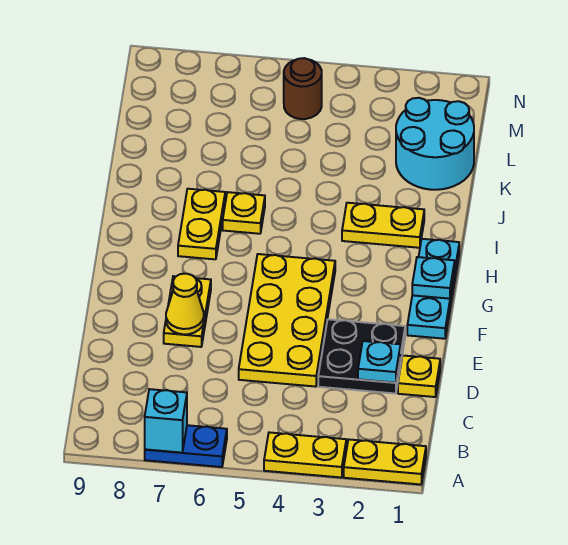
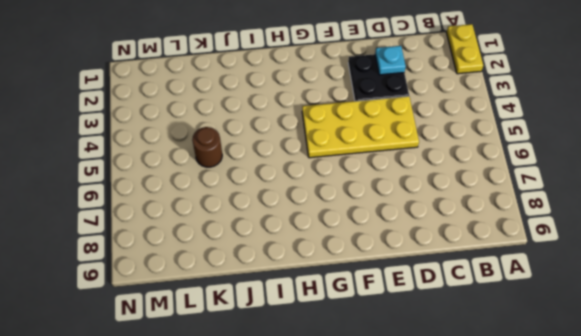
brown round brick K5 level 1 -> brown round brick M5 level 1
none -> yellow plate A3:A4 level 1
none -> blue plate A6:A7 level 1
none -> yellow plate D1 level 1

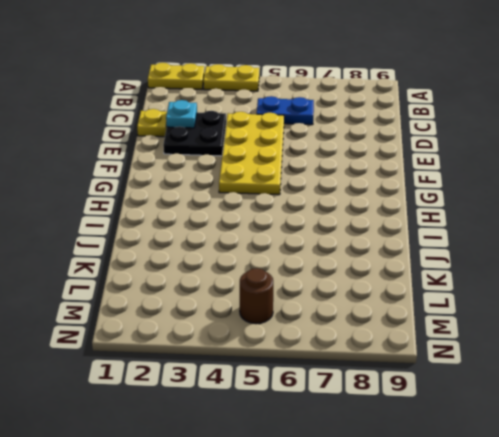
blue plate C5:C6 level 1 -> blue plate A6:A7 level 1
none -> yellow plate E7:F7 level 1
none -> cyan plate F1:H1 level 1
none -> yellow plate H7:I7 level 1

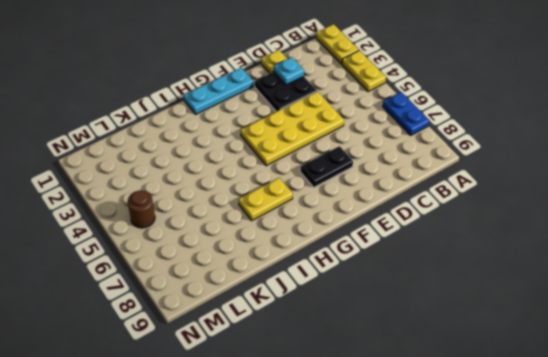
black plate E7:F7 level 1 -> yellow plate E7:F7 level 1
none -> yellow plate I2:I3 level 1
none -> yellow plate I6 level 1
none -> cyan round brick K1:L2 level 1

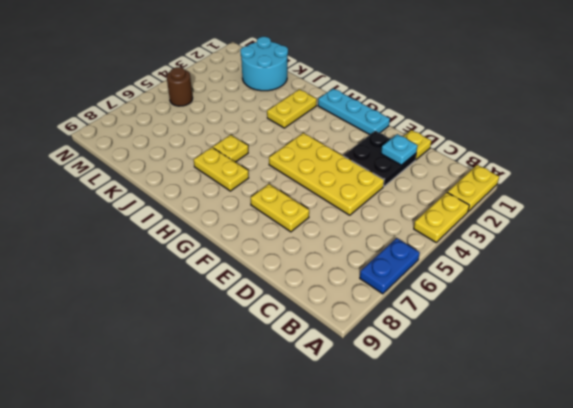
none -> cyan brick A7 level 2
none -> yellow cone E7 level 2
none -> cyan plate G1 level 2

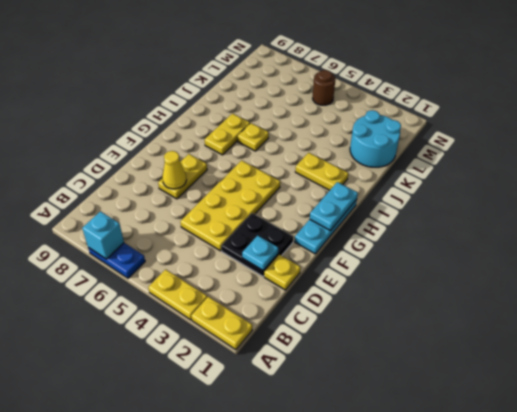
cyan plate G1:H1 level 2 -> cyan plate G1 level 2

